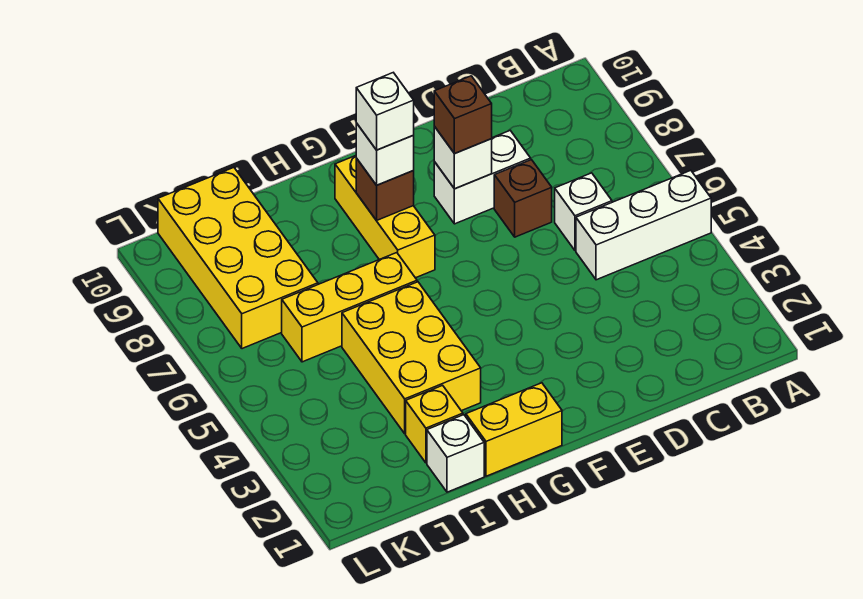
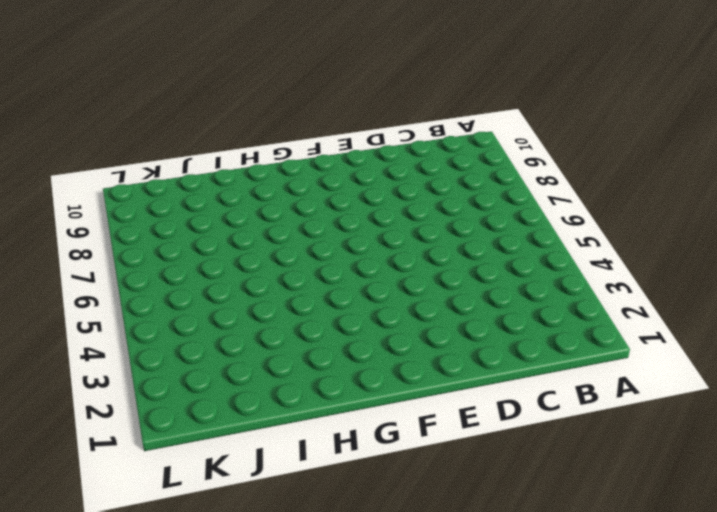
none -> white brick A5:C5 level 1
none -> white brick C6 level 1
none -> brown brick D7 level 1

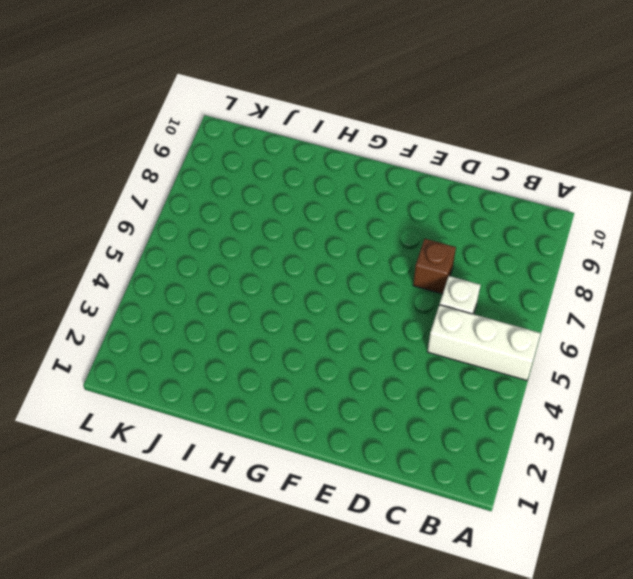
none -> white brick D8:E8 level 1
none -> yellow brick G1:H1 level 1
none -> yellow brick G7:G9 level 1

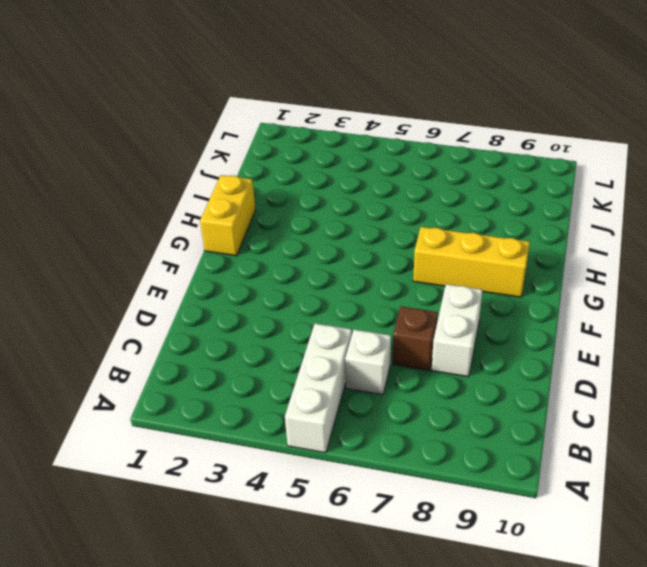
none -> yellow brick H3:I5 level 1
none -> yellow brick H6:J6 level 1
none -> white brick I1 level 1

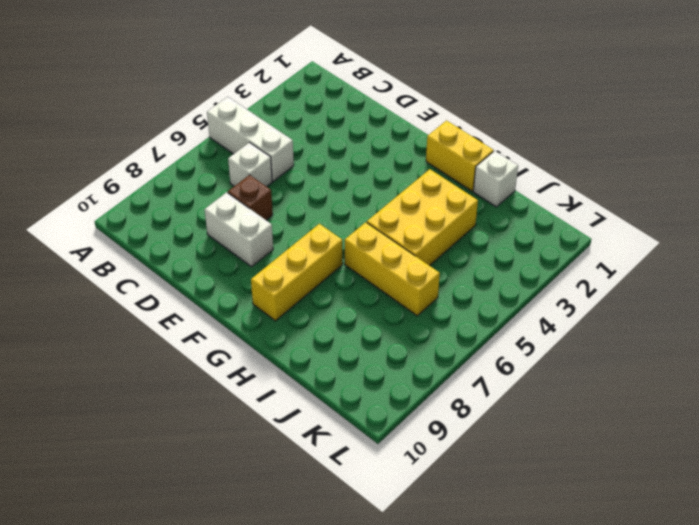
none -> yellow brick I2 level 1
none -> yellow brick J7:K10 level 1
none -> white brick E8 level 2

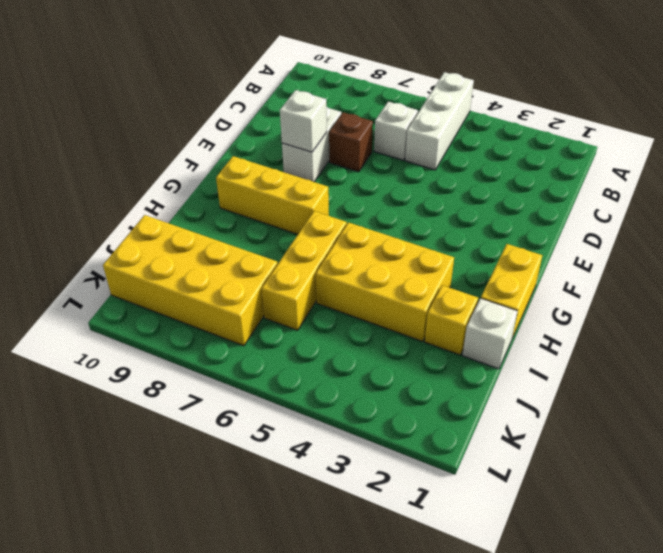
none -> brown brick G8 level 2
none -> brown brick E8 level 3
none -> white brick G8 level 3

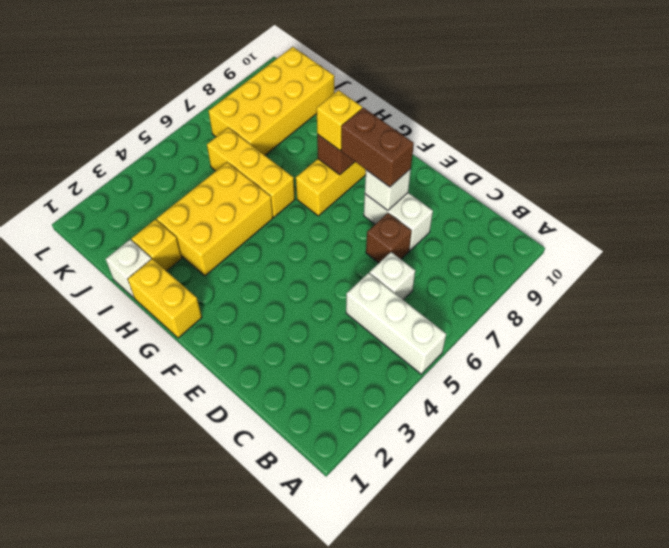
brown brick E8:F8 level 3 -> brown brick E8 level 3
yellow brick G8 level 3 -> white brick G8 level 3
none -> white brick G8 level 4

